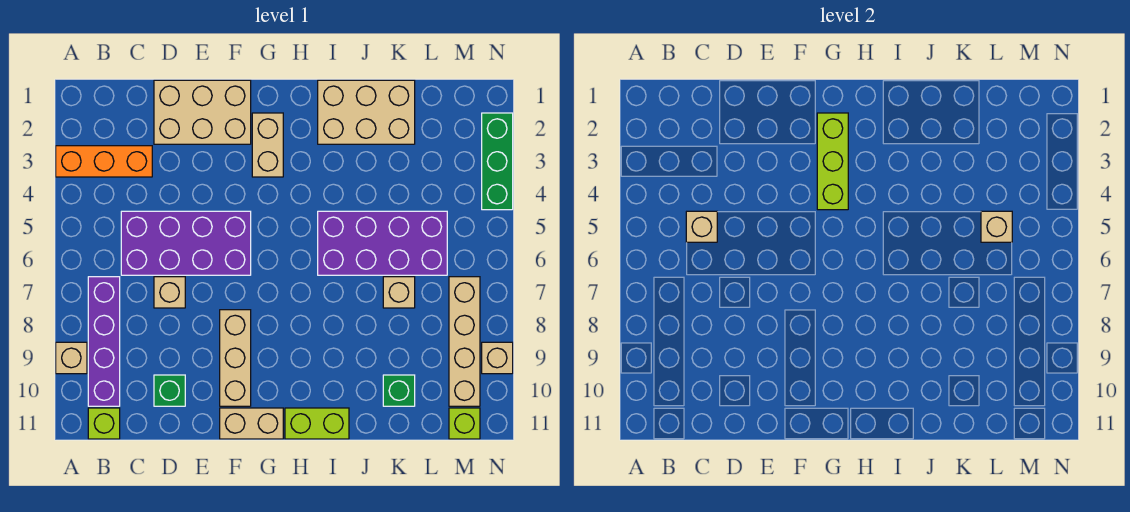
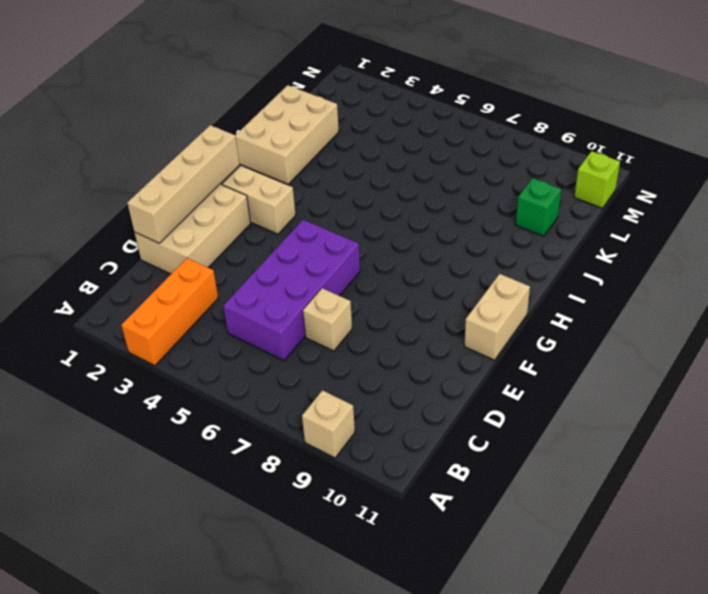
tan brick D1:G1 level 2 -> tan brick M7:M10 level 1
none -> purple brick B7:B10 level 1
none -> lime brick B11 level 1
none -> green brick D10 level 1

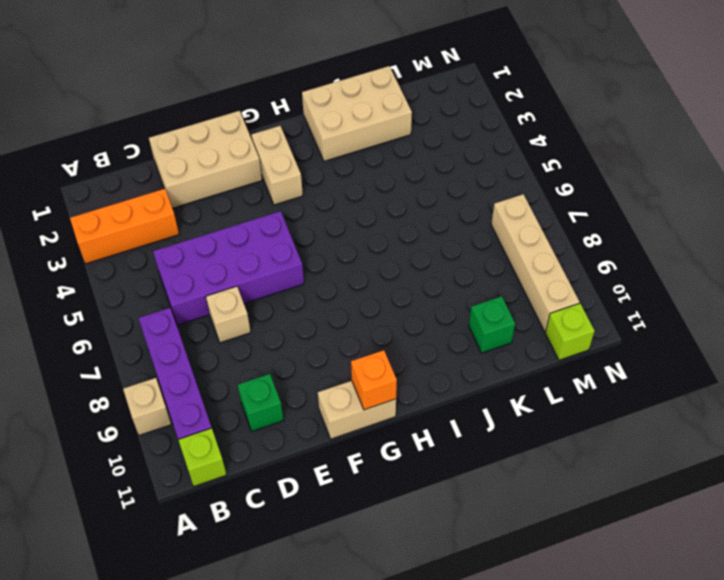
orange brick G11 level 2 -> none
none -> tan brick F8:F10 level 1
none -> lime brick H11:I11 level 1
none -> purple brick I5:L6 level 1

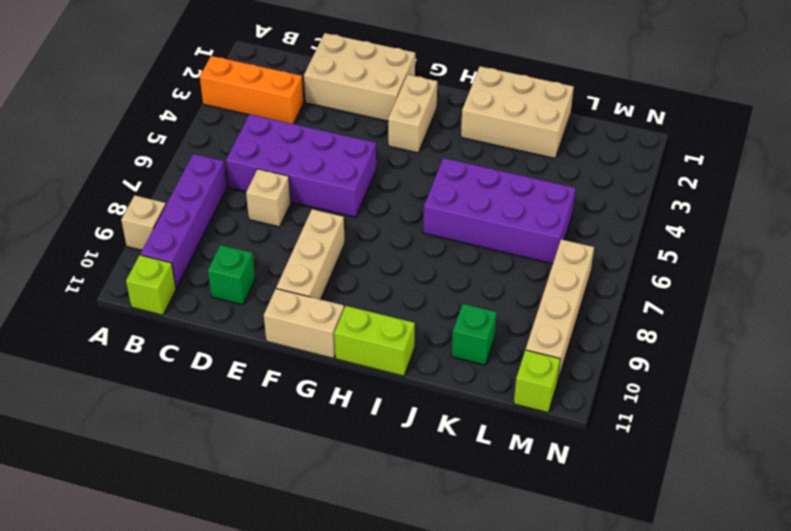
none -> tan brick K7 level 1
none -> green brick N2:N4 level 1
none -> tan brick N9 level 1

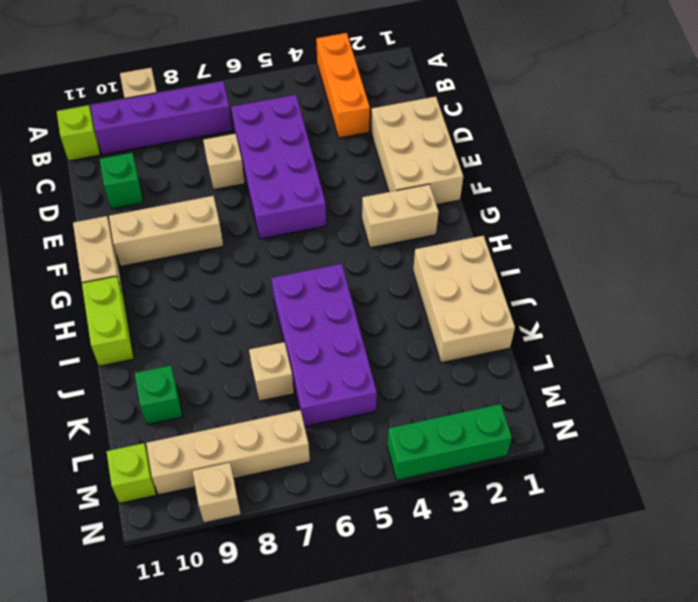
none -> tan brick C5 level 2
none -> lime brick G2:G4 level 2
none -> tan brick L5 level 2

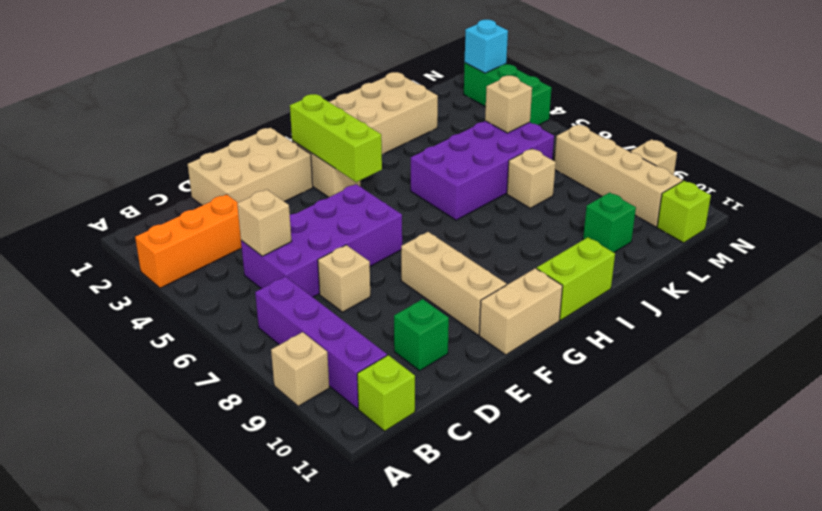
cyan brick N2 level 2 -> none

